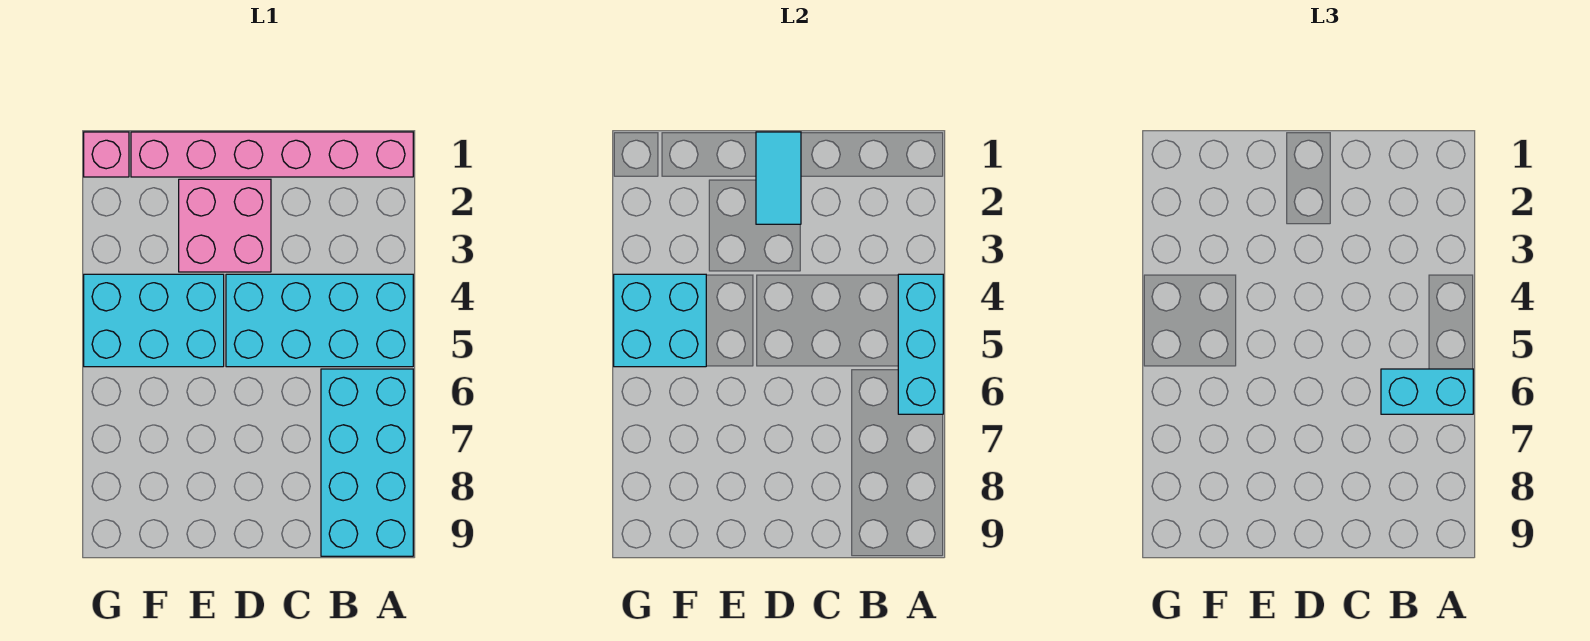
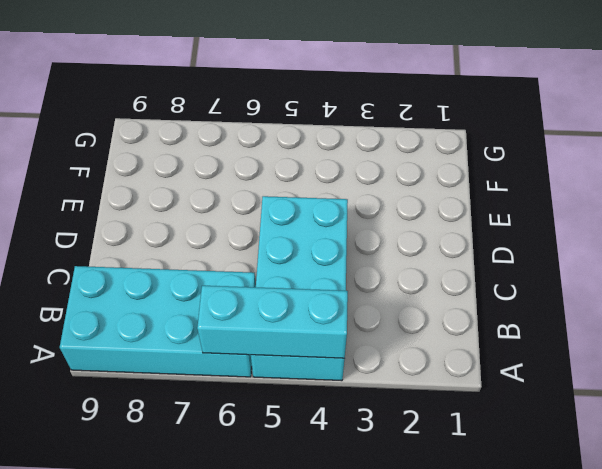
none -> pink brick A1:F1 level 1
none -> pink brick D2:E3 level 1

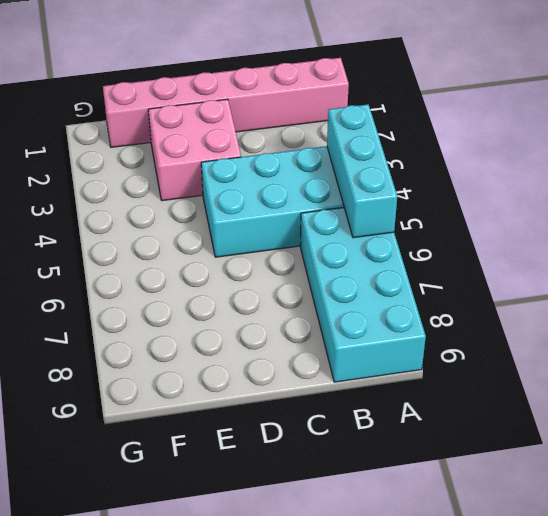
none -> cyan brick E4:G5 level 1
none -> pink brick G1 level 1

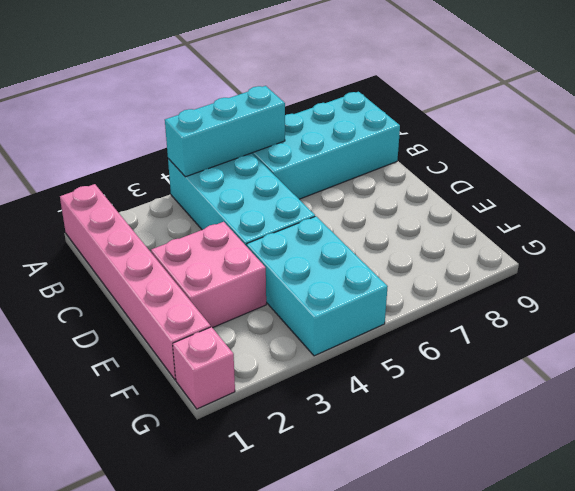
none -> cyan tile D1:D2 level 2
none -> cyan brick F4:G5 level 2

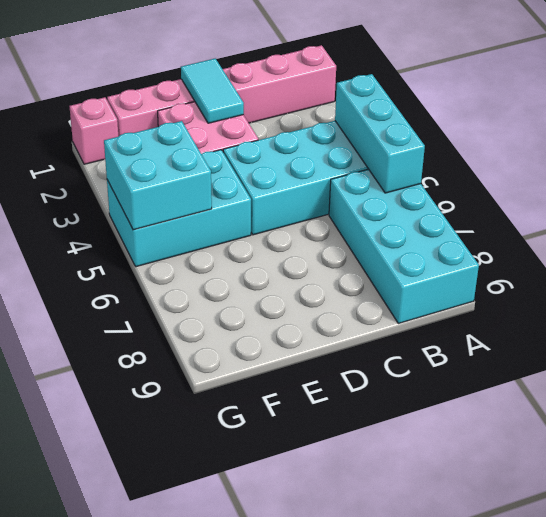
none -> cyan brick A6:B6 level 3

